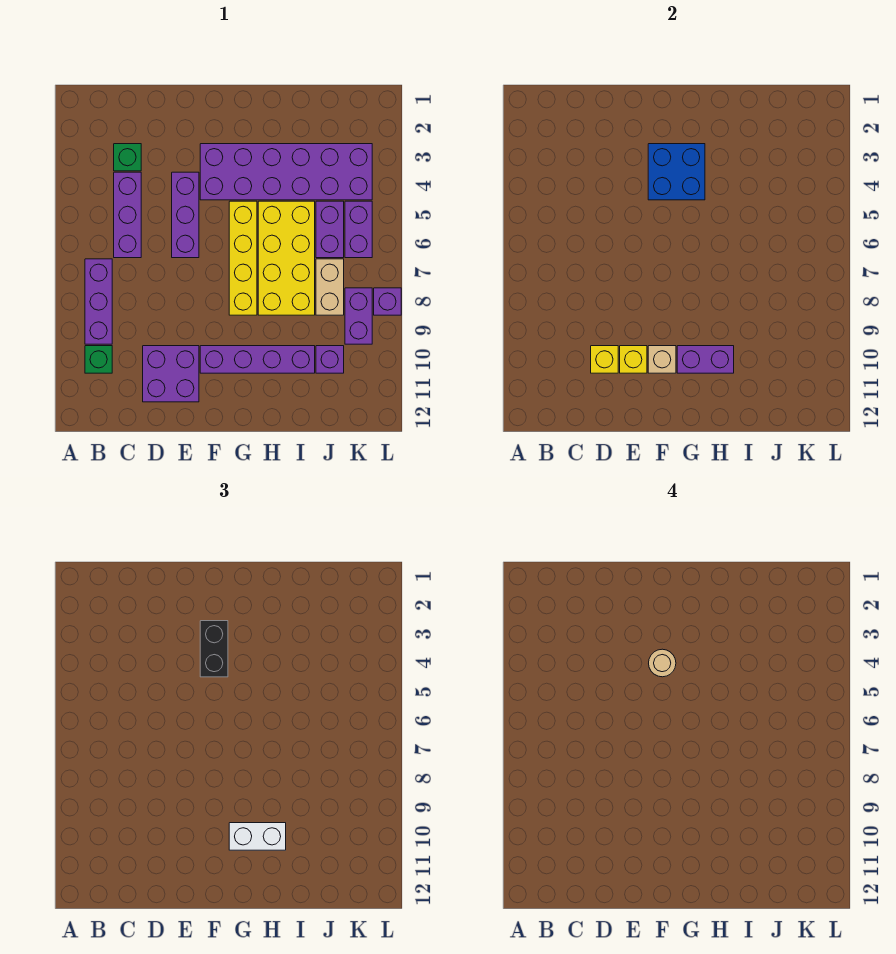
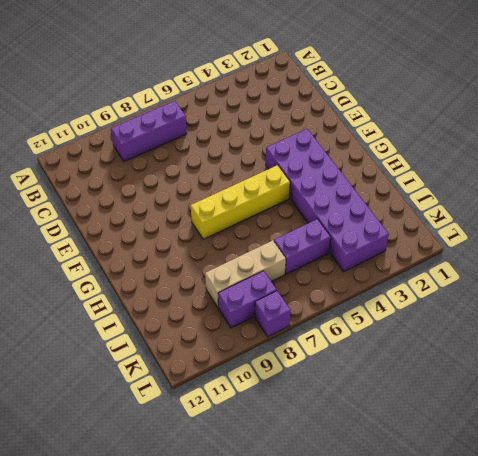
tan brick J7:J9 level 1 -> tan brick J7:J8 level 1
none -> green brick B10 level 1
none -> green brick C3 level 1
none -> purple brick C4:C6 level 1

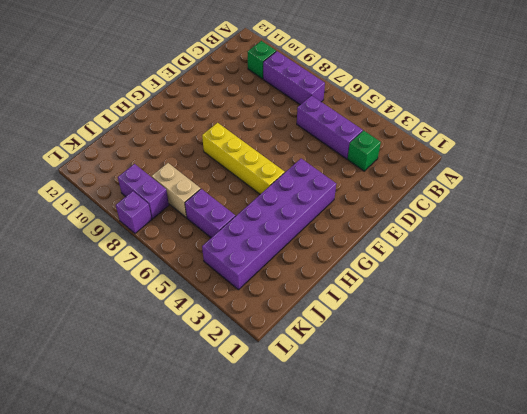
none -> purple brick D10:E11 level 1
none -> purple brick E4:E6 level 1
none -> purple brick F10:I10 level 1

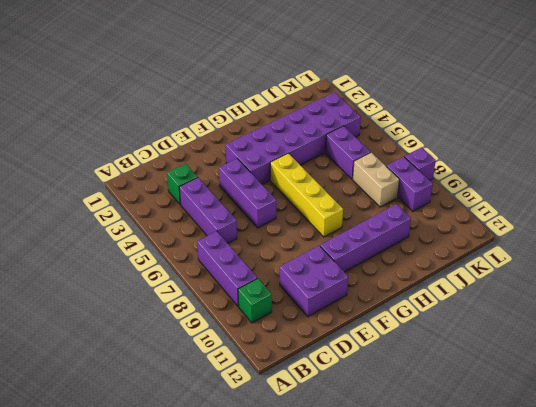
none -> yellow brick H5:I8 level 1
none -> purple brick J10 level 1
none -> purple brick K5:K6 level 1

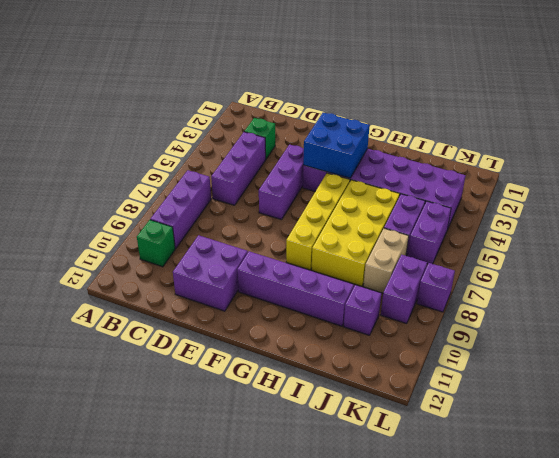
none -> yellow brick D10 level 2
none -> yellow brick E10 level 2
none -> tan brick F10 level 2

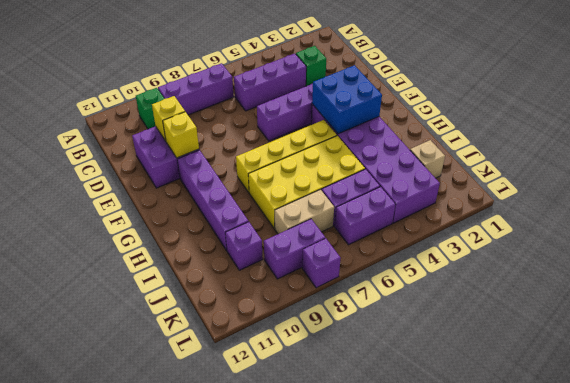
tan brick J2 level 1 -> tan brick F10 level 2
none -> purple brick G10:H10 level 2
none -> black brick F3:F4 level 3
none -> white brick G10:H10 level 3

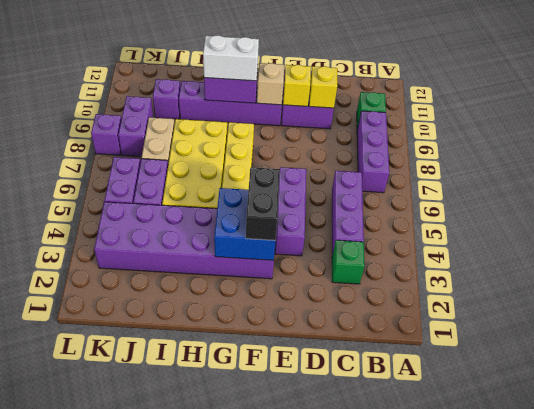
none -> tan round brick F4 level 4

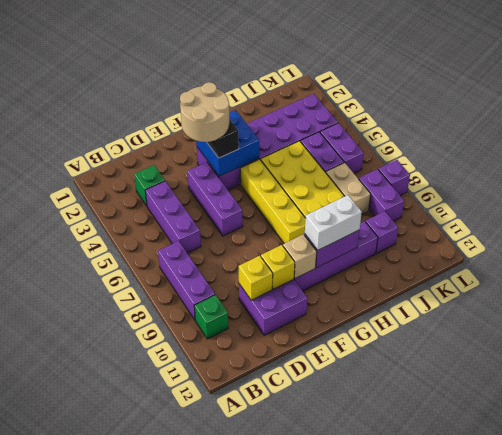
tan round brick E3:F4 level 4 -> tan round brick F4 level 4

